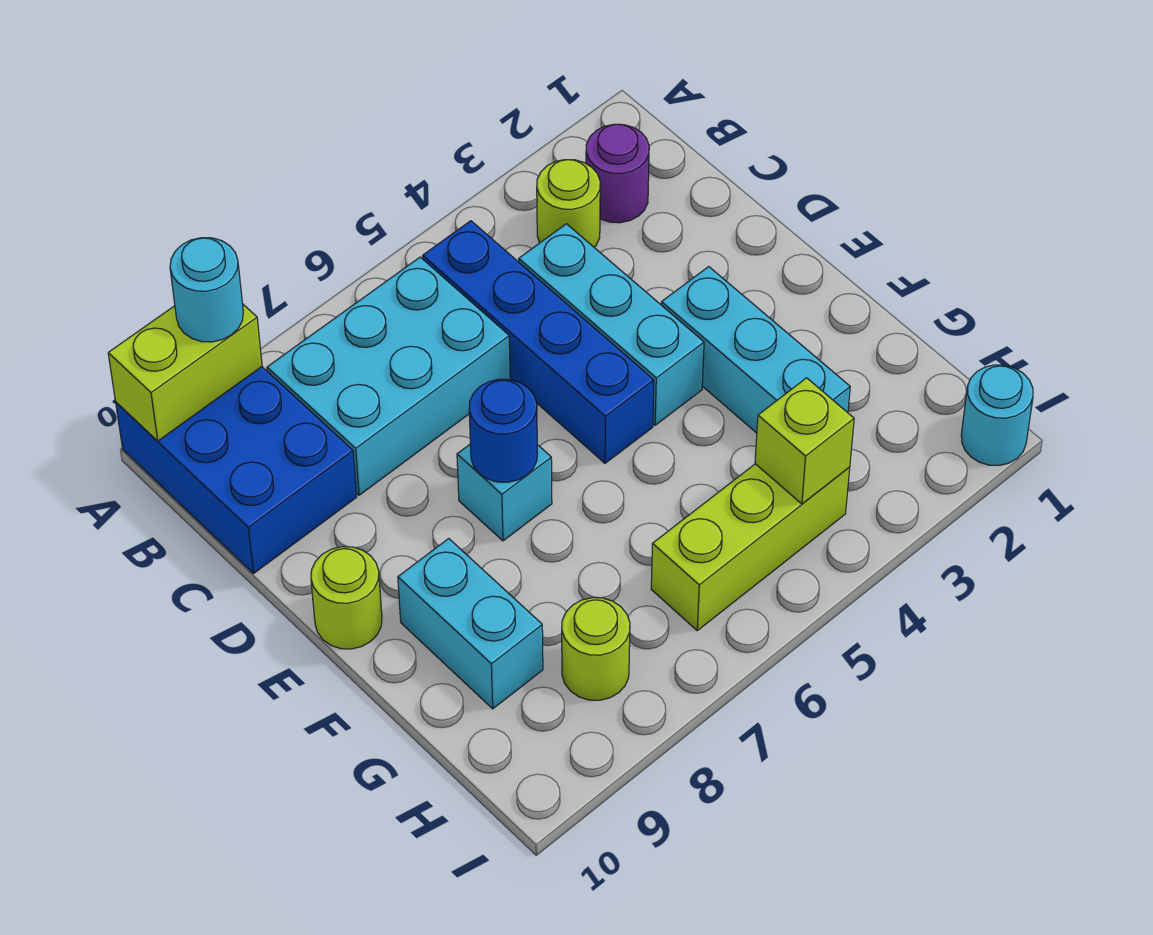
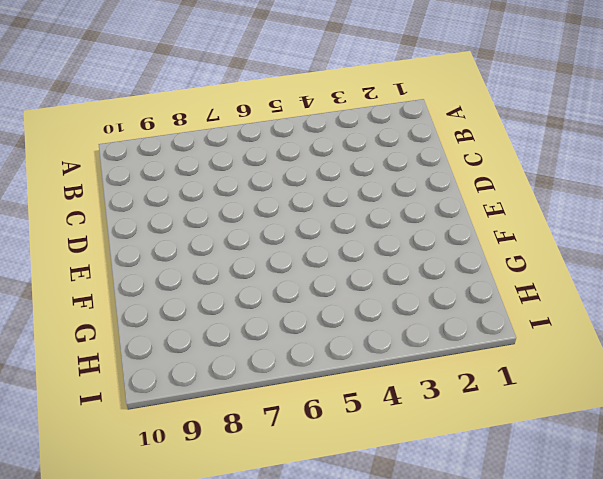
none -> blue brick A9:C10 level 1
none -> purple round brick B2 level 1
none -> lime round brick B3 level 1

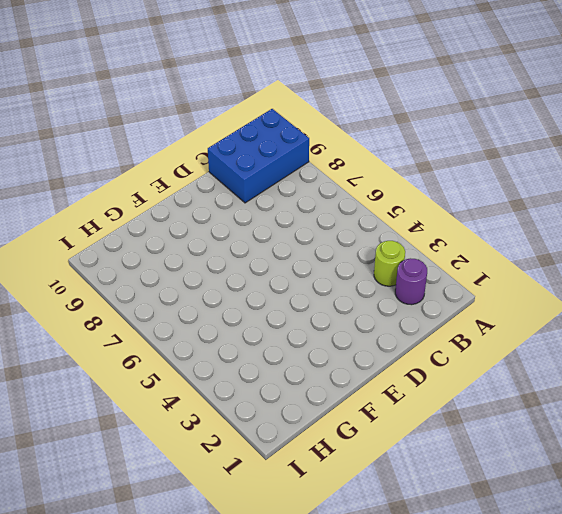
none -> blue brick B5:E5 level 1
none -> cyan brick B6:C8 level 1
none -> cyan brick C4:E4 level 1

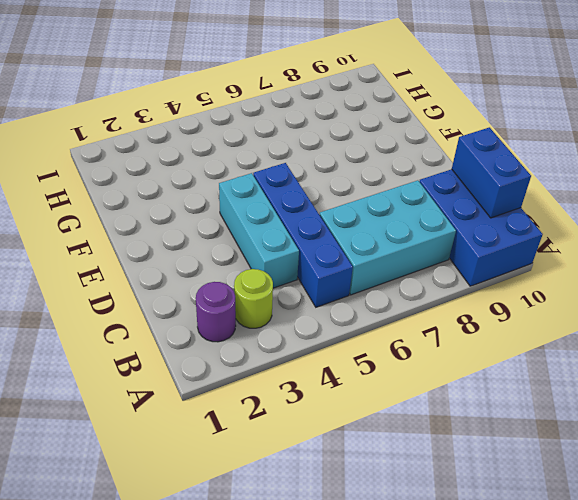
blue brick B10:C10 level 2 -> none
none -> cyan brick E3:G3 level 1
none -> cyan brick E7 level 1
none -> lime round brick E10 level 1

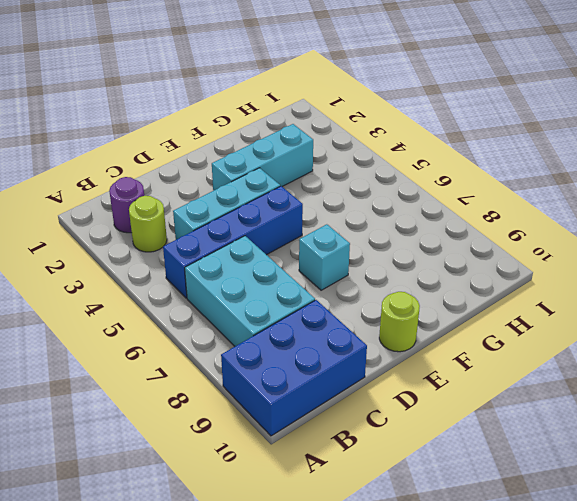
none -> cyan brick F9:G9 level 1
none -> lime brick H4:H6 level 1
none -> lime round brick H8 level 1

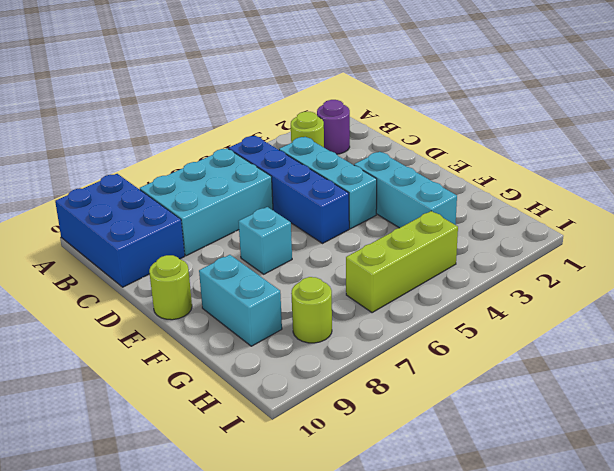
none -> cyan round brick I1 level 1
none -> lime brick A9:A10 level 2
none -> blue round brick E7 level 2

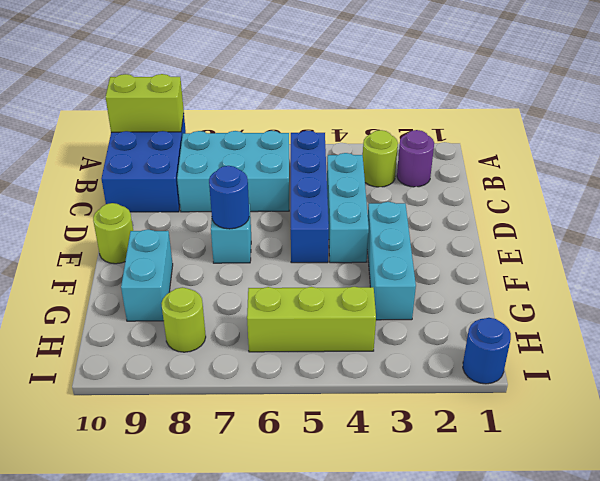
blue round brick I1 level 1 -> cyan round brick I1 level 1
none -> lime brick H4 level 2
none -> cyan round brick A9 level 3

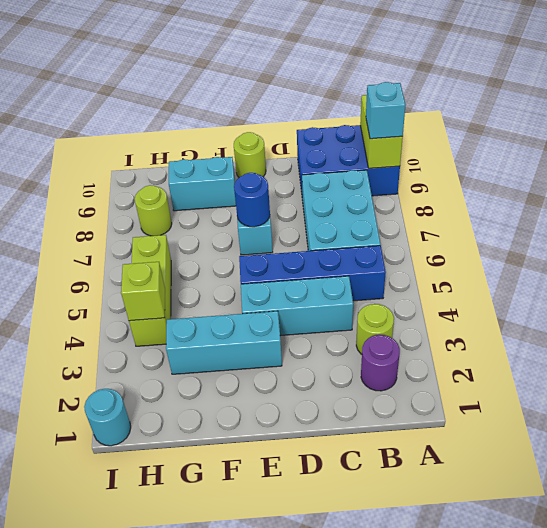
cyan brick A9 level 3 -> cyan round brick A9 level 3

